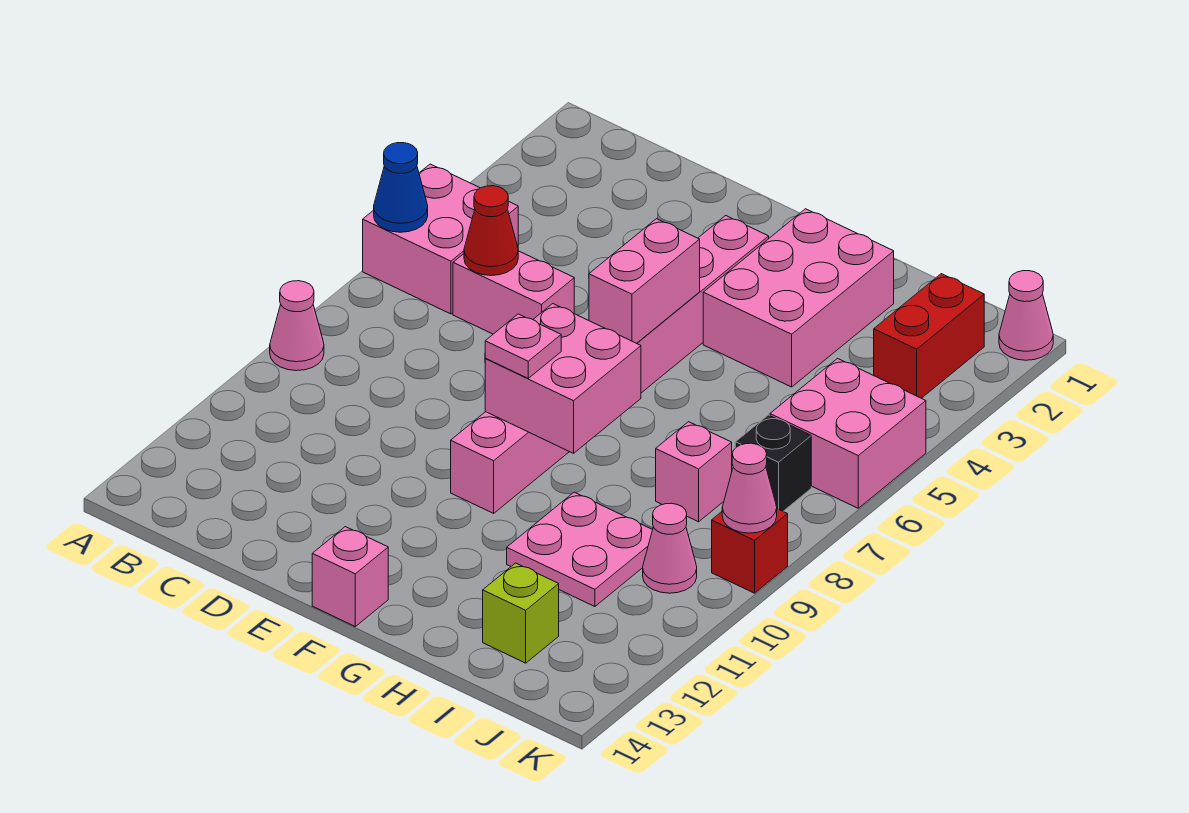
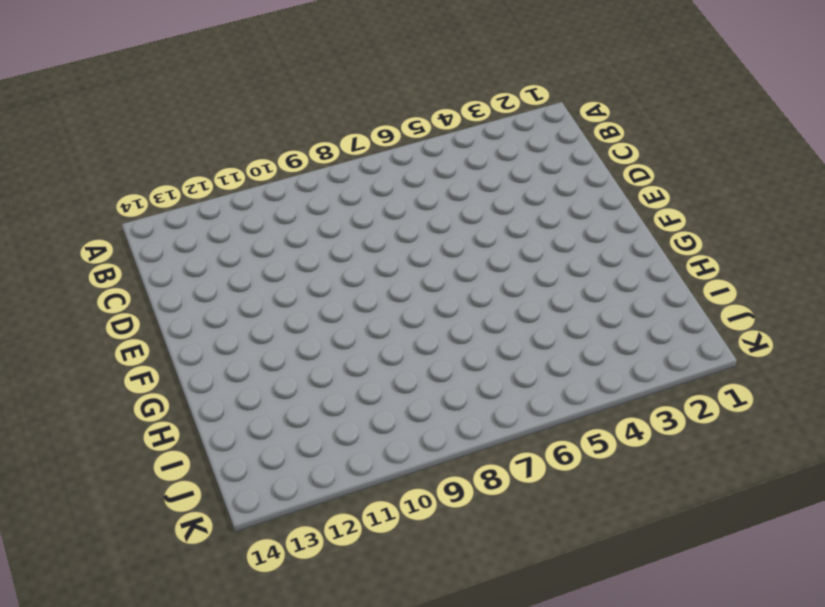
none -> pink brick A5:B6 level 1
none -> pink cone A9 level 1
none -> pink brick C6:D6 level 1

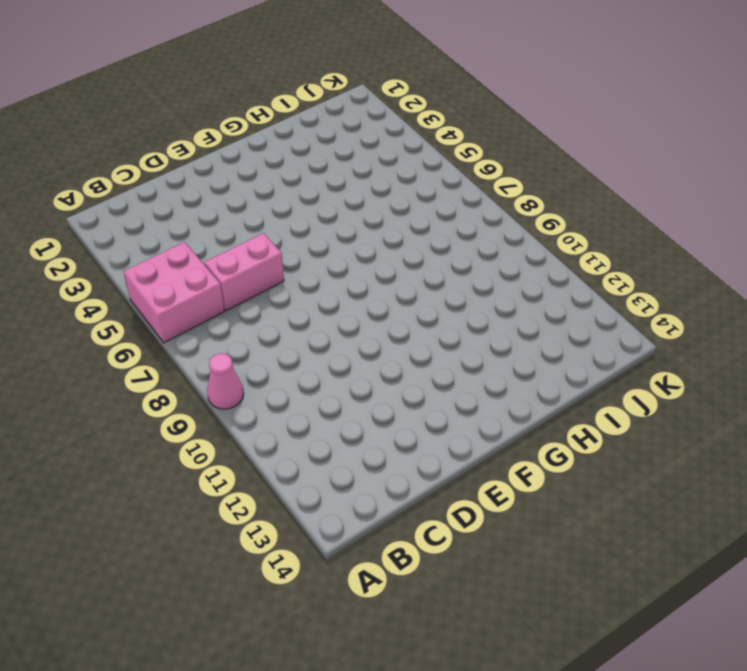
none -> pink brick F3:F10 level 1
none -> pink brick F14 level 1
none -> pink brick G2:H4 level 1

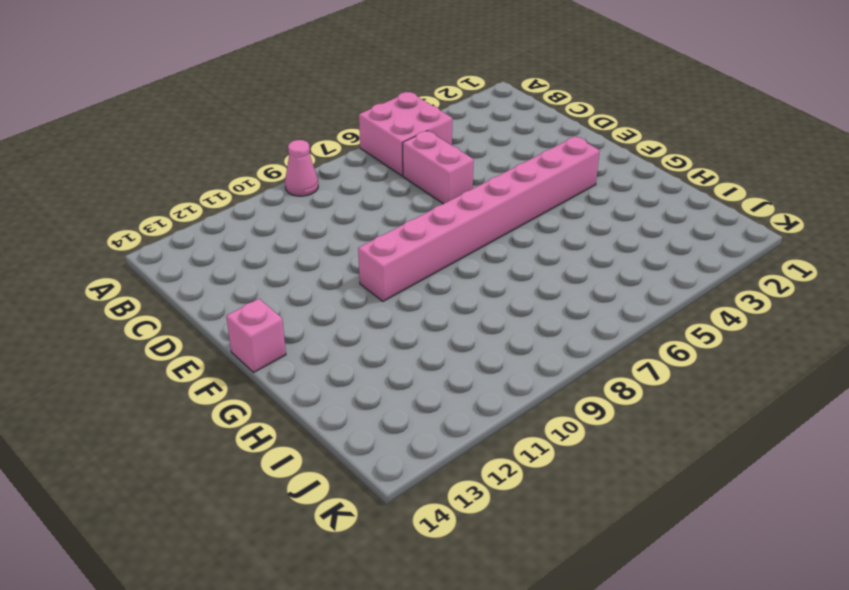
none -> pink brick G2:H4 level 1
none -> pink plate H10:I11 level 1
none -> pink brick I8 level 1

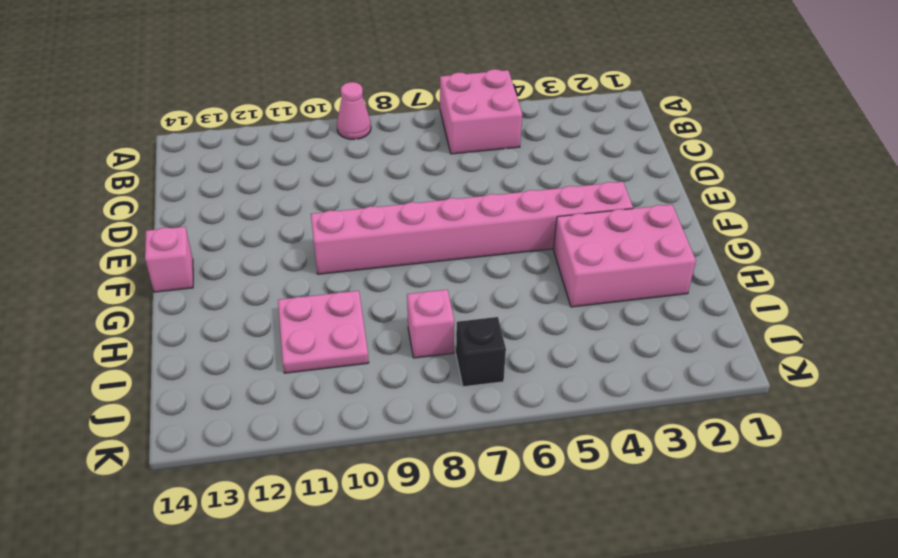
none -> pink brick C6:D6 level 1
none -> lime brick I13 level 1
none -> red brick J2:J3 level 1

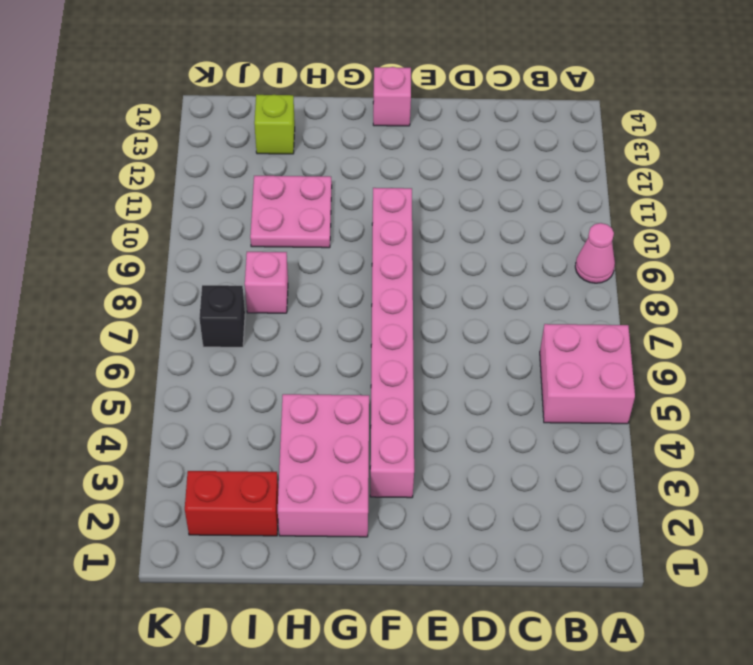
red brick I2:J2 level 1 -> red brick J2:J3 level 1
none -> pink brick C6:D6 level 1
none -> pink brick J5:K6 level 1
none -> pink cone J10 level 1

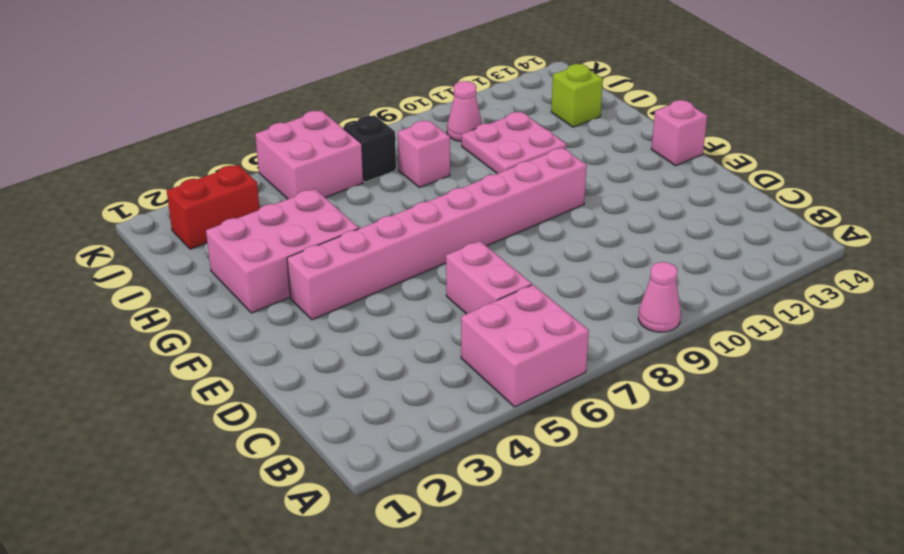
none -> pink cone K1 level 1
none -> red brick K9 level 1
none -> blue cone A6 level 2

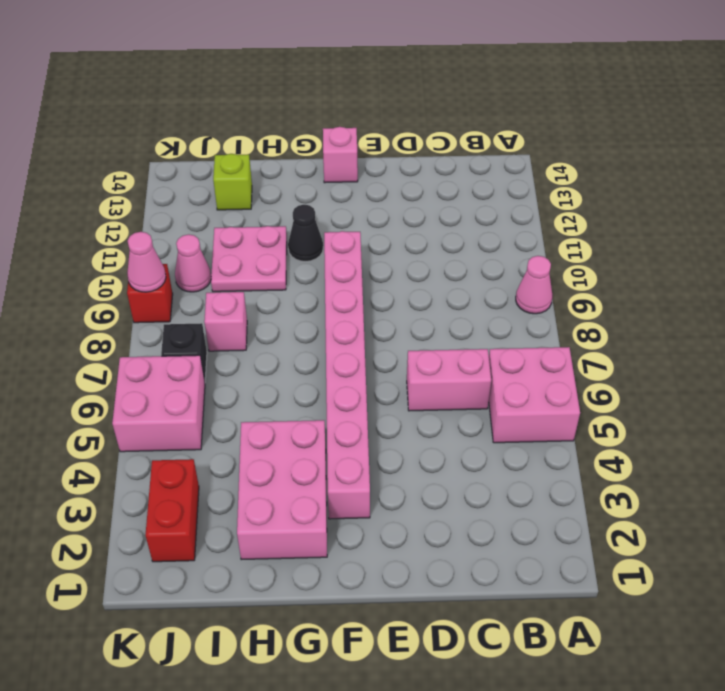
black cone G11 level 1 -> none
none -> pink cone K1 level 1
none -> blue cone A6 level 2
none -> red cone C6 level 2

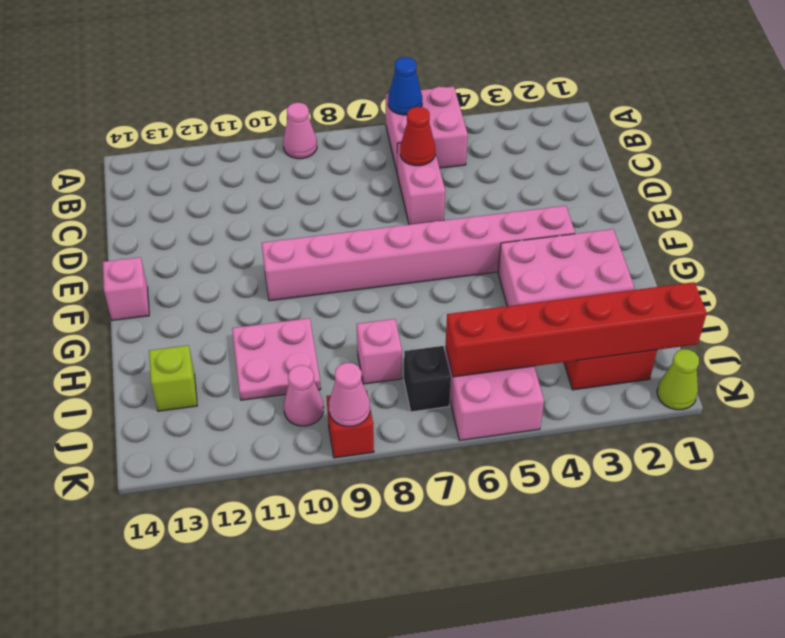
red brick J1:J6 level 2 -> none
lime cone K1 level 1 -> pink cone K1 level 1
none -> pink brick F5:F6 level 2
none -> pink brick F8:G9 level 2
none -> pink plate F9 level 3

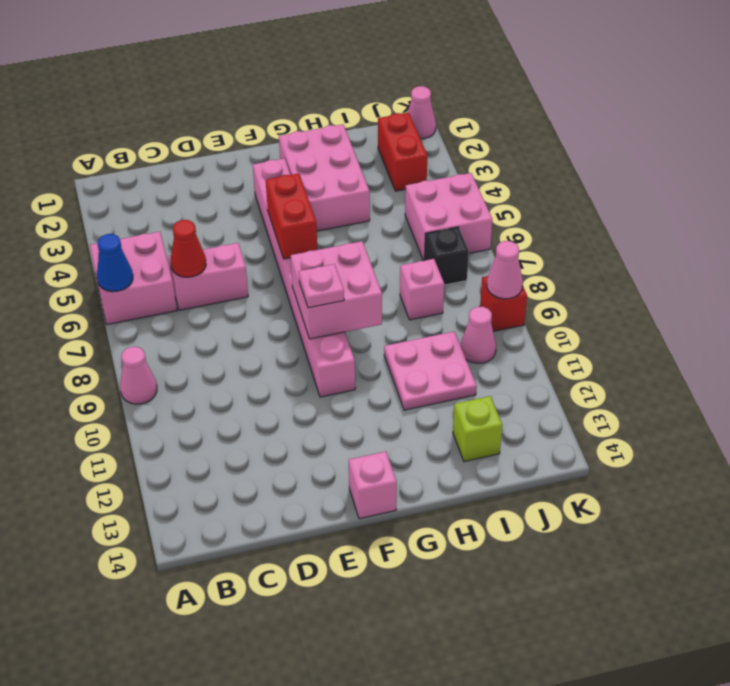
red brick F5:F6 level 2 -> pink brick F5:F6 level 2

